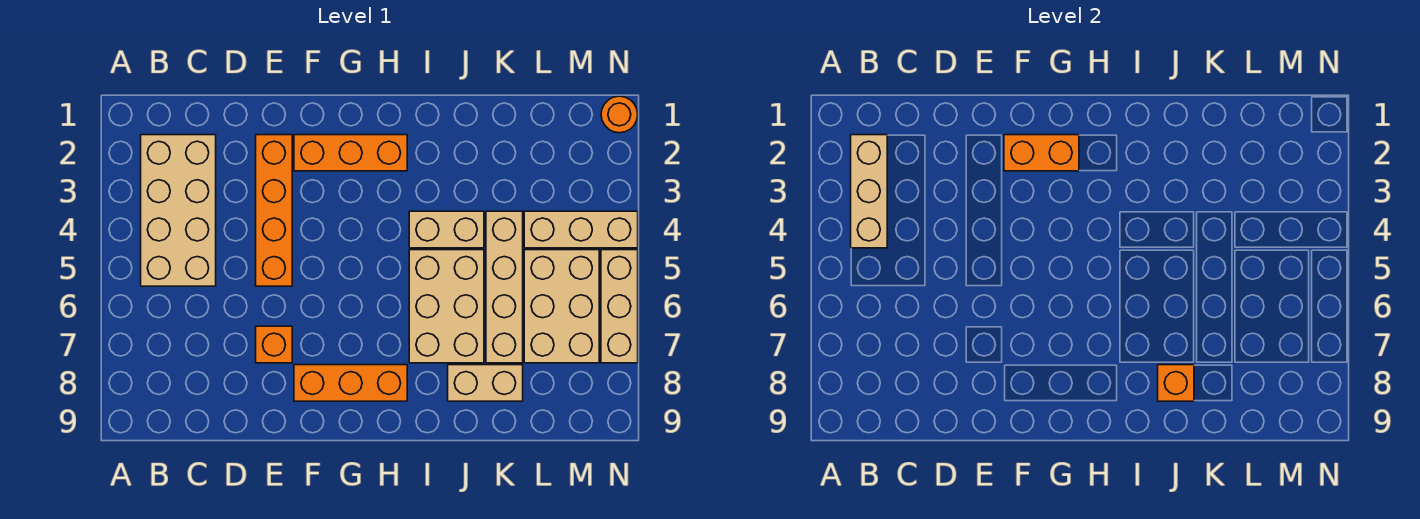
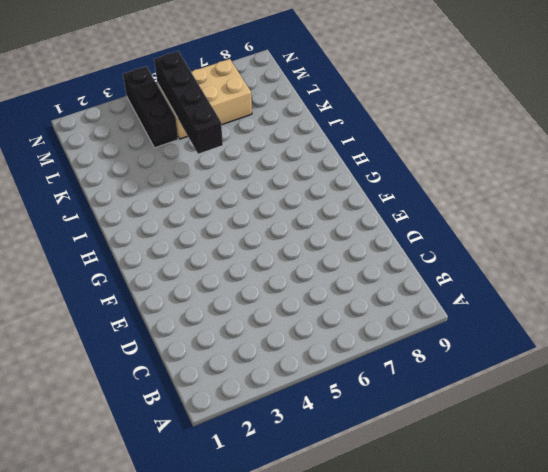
black brick J5:M5 level 2 -> none
black brick L4:N4 level 1 -> tan brick L4:N4 level 1
none -> tan brick B2:C5 level 1
none -> orange brick E2:E5 level 1
none -> orange brick E7 level 1

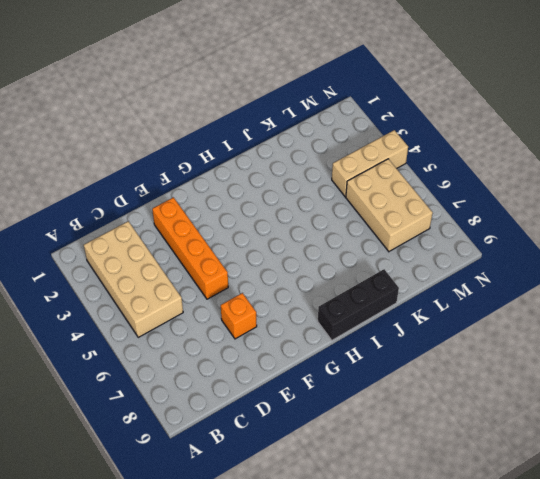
black brick H9:J9 level 1 -> none
none -> orange brick F2:H2 level 1
none -> orange brick F8:H8 level 1
none -> tan brick I4:J4 level 1

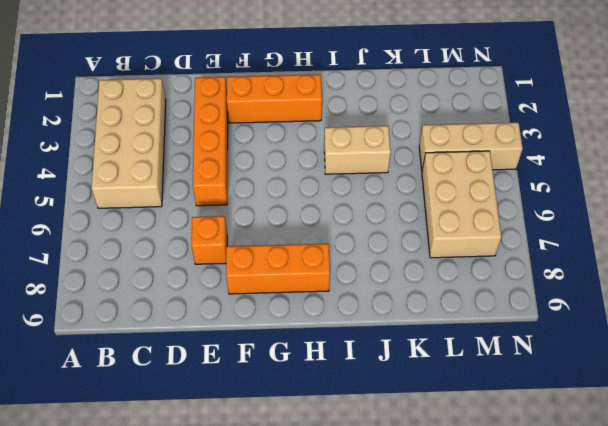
none -> tan brick I5:J7 level 1
none -> tan brick J8:K8 level 1
none -> tan brick K4:K7 level 1

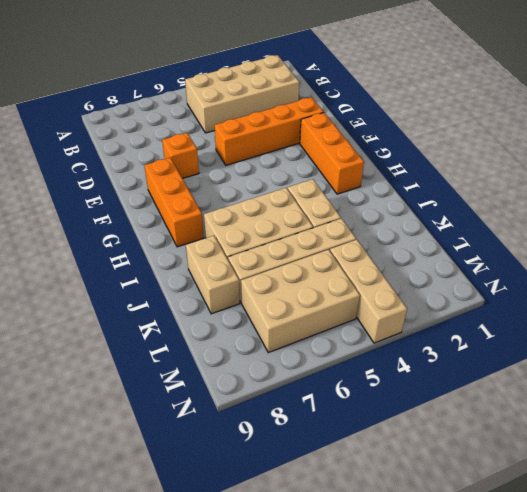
none -> orange round brick N1 level 1
none -> tan brick N5:N7 level 1
none -> tan brick B2:B4 level 2

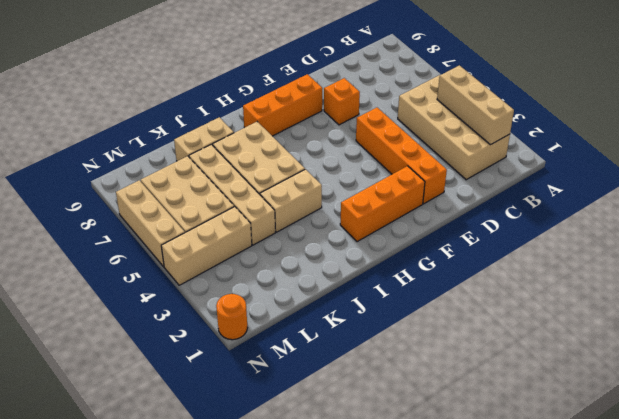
none -> orange brick F2:G2 level 2
none -> orange brick J8 level 2

